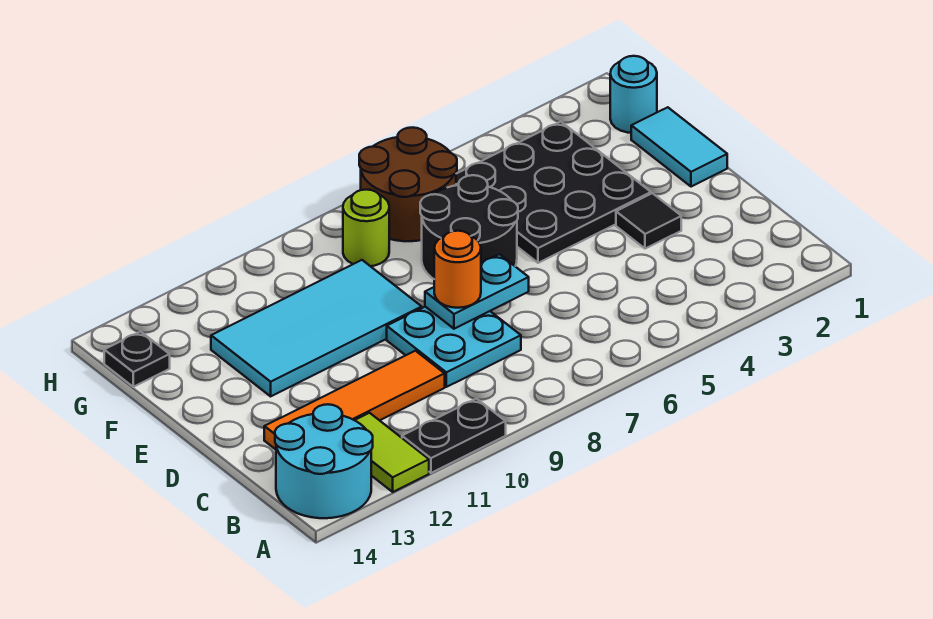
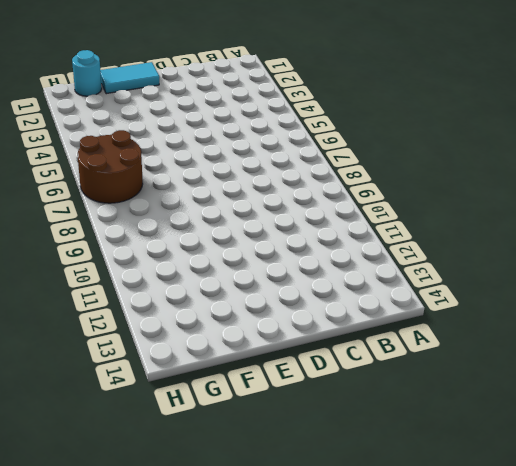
none -> black plate A10:A11 level 1
none -> lime tile A12:B12 level 1
none -> cyan round brick A13:B14 level 1

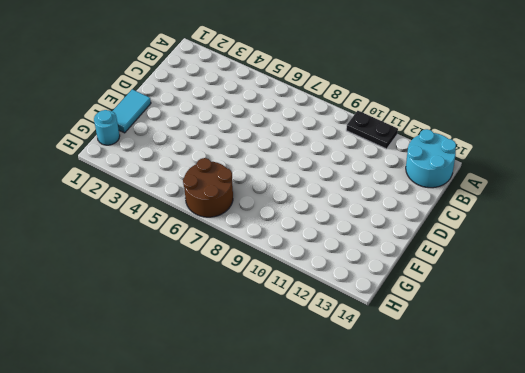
none -> lime tile A12:B12 level 1
none -> cyan plate C8:D9 level 1
none -> orange tile C10:C13 level 1

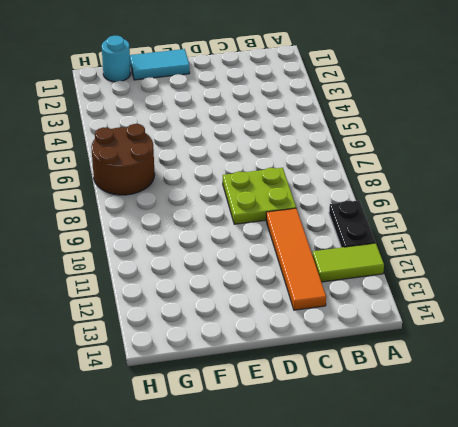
lime plate C8:D9 level 1 -> cyan plate C8:D9 level 1
none -> cyan round brick A13:B14 level 1
none -> black tile D3 level 1
none -> black plate E3:G5 level 1

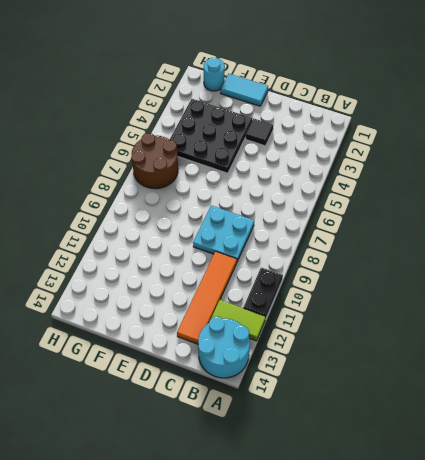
none -> black round brick E6:F7 level 1
none -> cyan tile E9:F12 level 1
none -> lime round brick G8 level 1

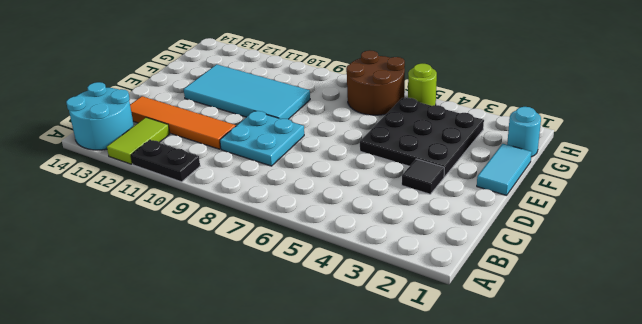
lime round brick H5 level 1 -> lime round brick G8 level 1
none -> black round brick E6:F7 level 1
none -> black plate G14 level 1
none -> cyan plate D7:D8 level 2

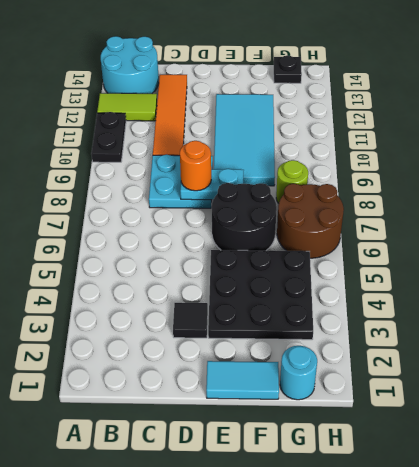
cyan plate D8:E8 level 2 -> cyan plate D7:D8 level 2

